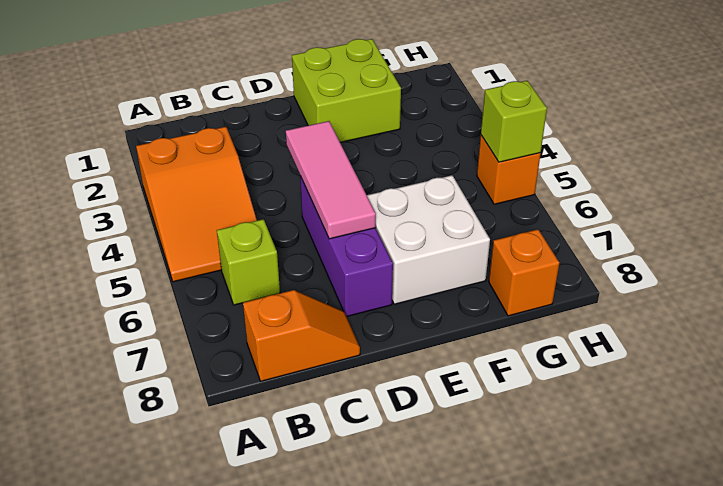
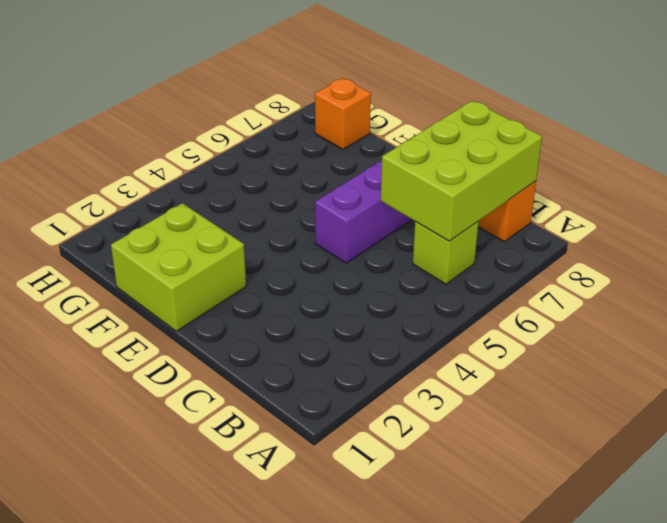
lime brick B6:C8 level 2 -> none
none -> orange slope A3:B5 level 1 top 3
none -> white brick E6:F7 level 1

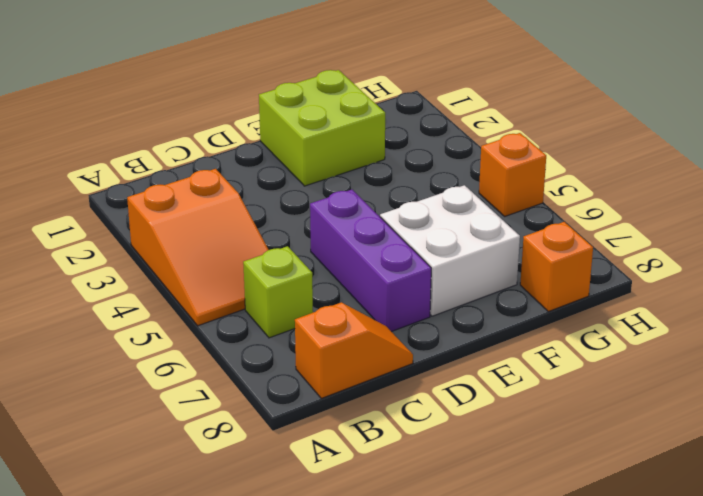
none -> pink tile D4:D6 level 2
none -> lime brick H5 level 2

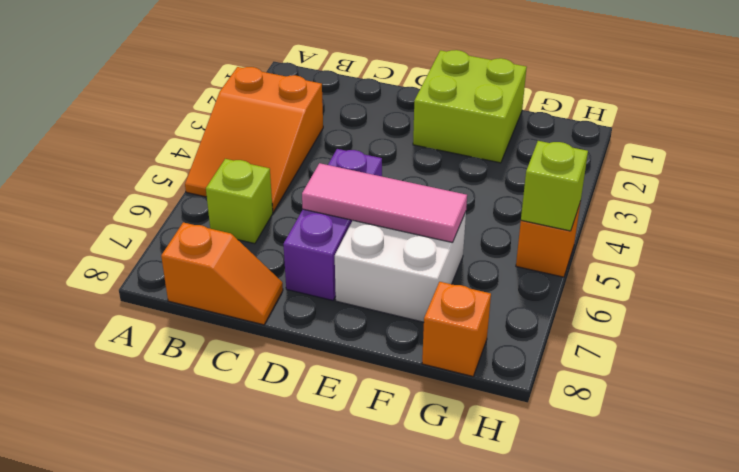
pink tile D6:F6 level 2 -> pink tile D4:D6 level 2

